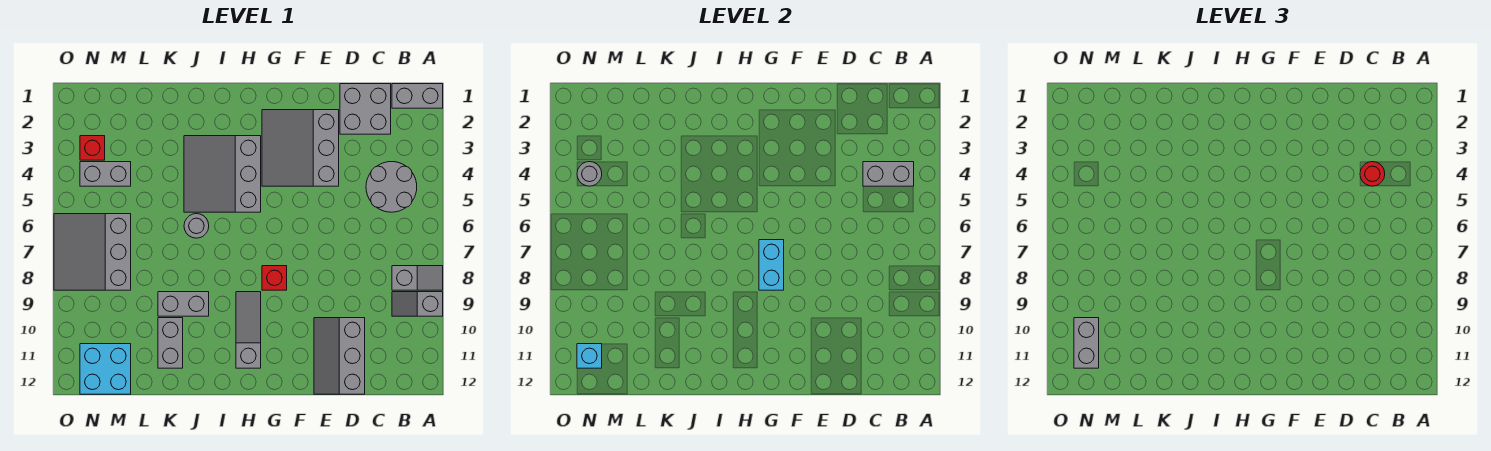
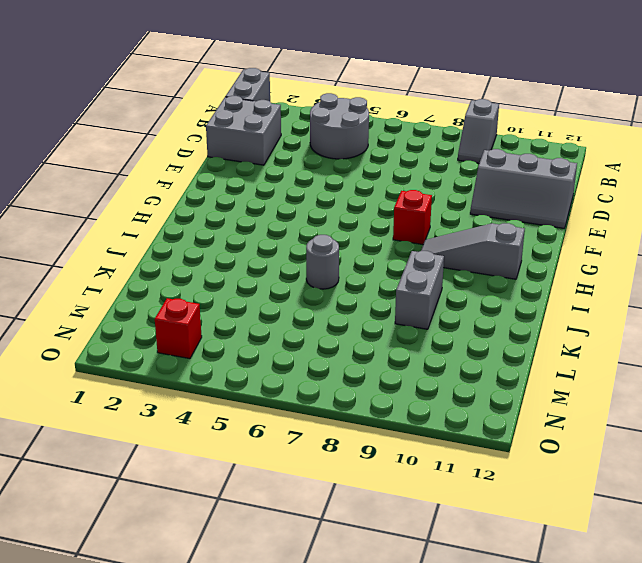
none -> grey slope A8:B8 level 1 top B
none -> grey slope E2:G4 level 1 top E
none -> grey slope H3:J5 level 1 top H

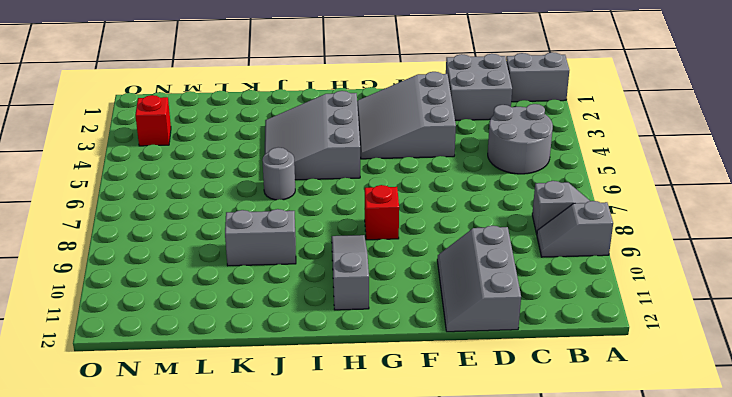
none -> grey brick K10:K11 level 1
none -> grey brick M4:N4 level 1
none -> grey slope M6:O8 level 1 top M

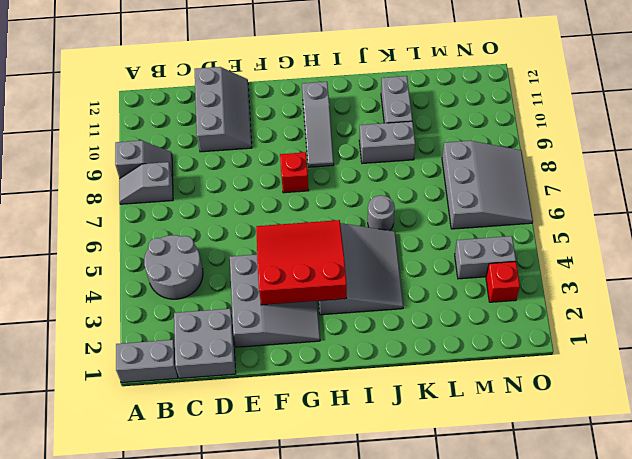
red slope F3:H5 level 2 top 3 -> none
none -> cyan brick M11:N12 level 1
none -> grey brick B4:C4 level 2
none -> cyan brick G7:G8 level 2

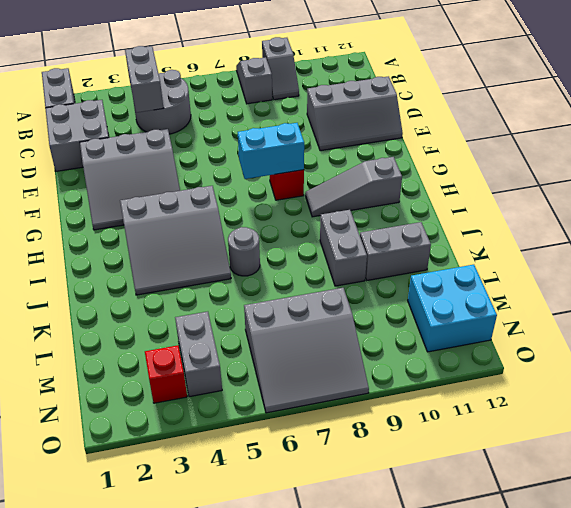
none -> grey round brick N4 level 2
none -> cyan brick N11 level 2
none -> red round brick C4 level 3

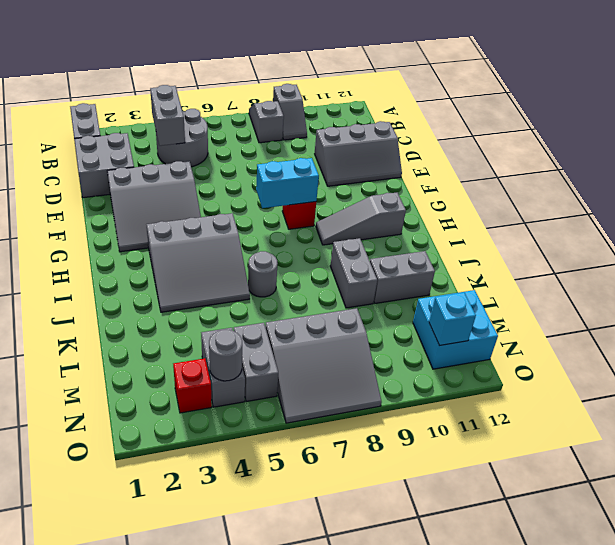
grey brick M5:N5 level 1 -> grey brick N10:N11 level 3
none -> red round brick C4 level 3

